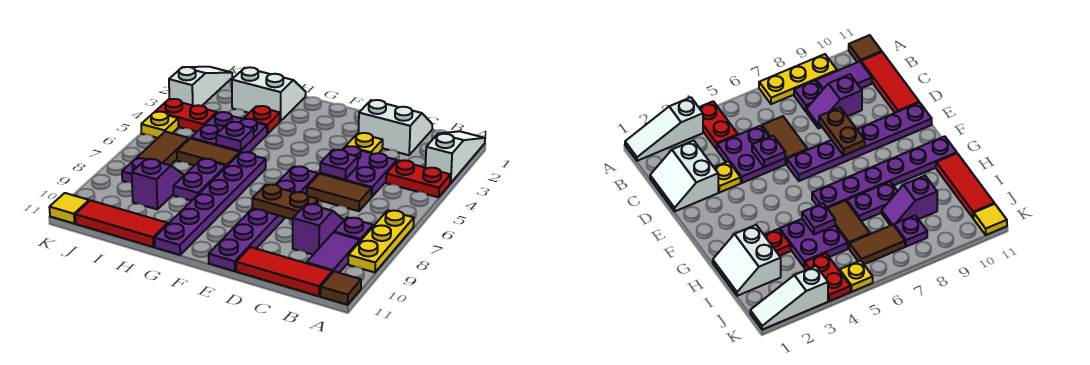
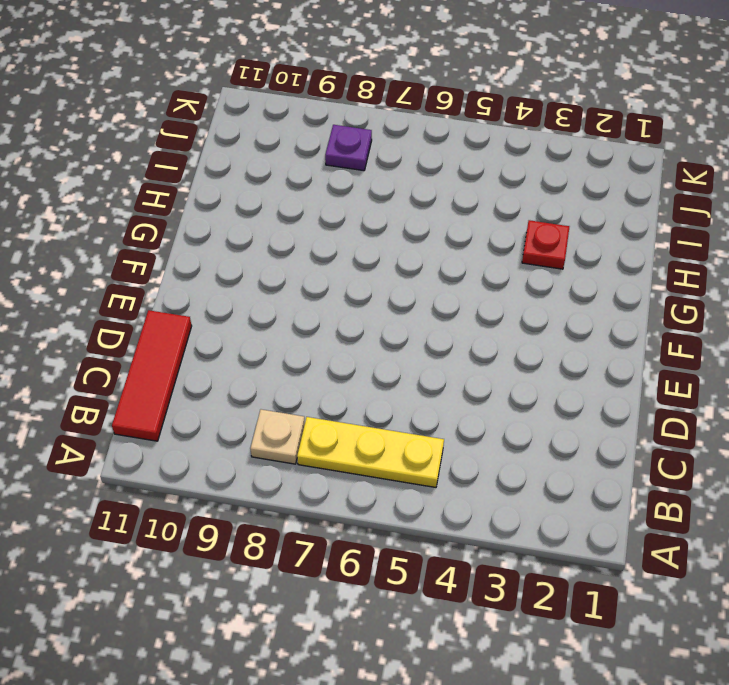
yellow plate B5:B7 level 1 -> yellow plate A7:A9 level 1
tan plate B8 level 1 -> purple plate B8 level 1
none -> white slope A1:A3 level 1 top 3
none -> red plate A4:B4 level 1
none -> brown tile A11 level 1
none -> purple tile B9:B10 level 1

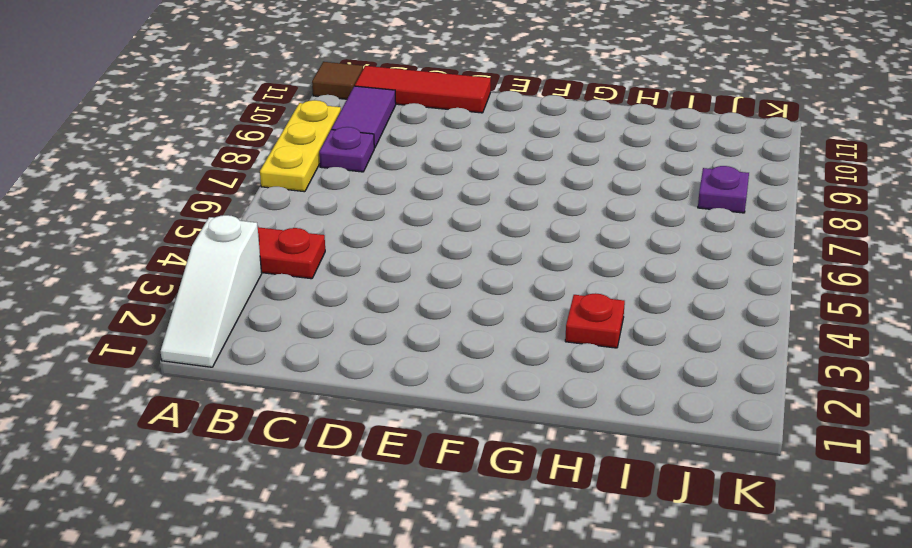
none -> white slope C1:D2 level 1 top 2
none -> purple plate C4:D5 level 1
none -> brown tile C6:D6 level 1
none -> purple slope C8:C9 level 1 top 9

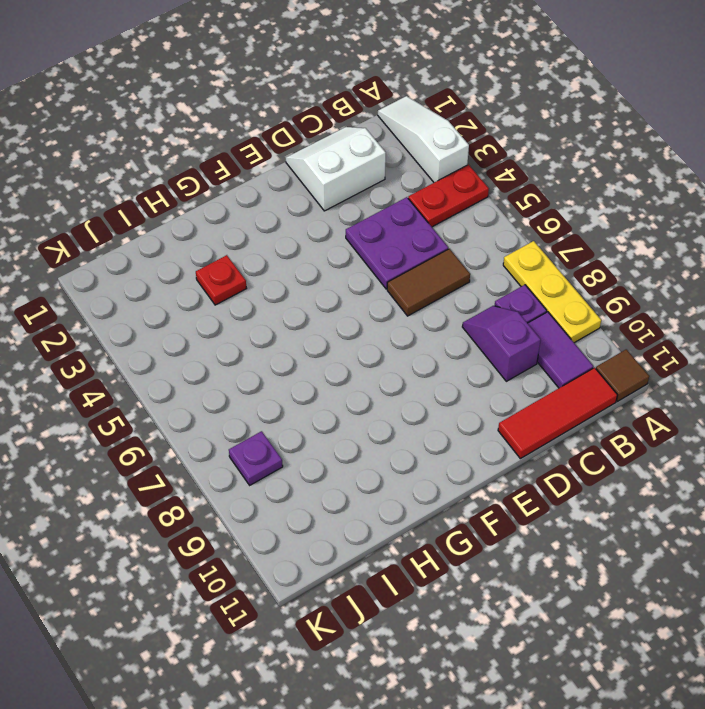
none -> yellow plate D3 level 1
none -> purple plate E6:E11 level 1
none -> purple plate G6:G11 level 1
none -> white slope H1:I2 level 1 top 2

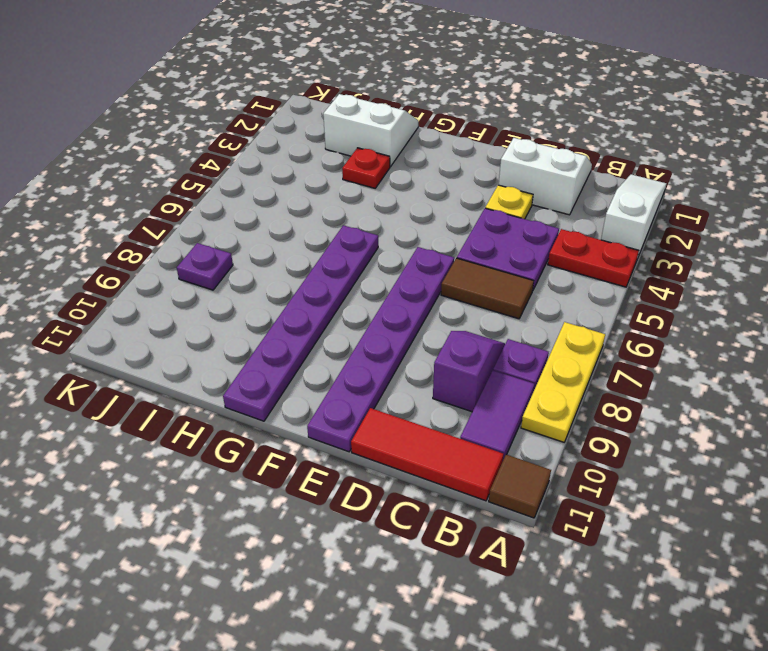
none -> purple plate H4:I5 level 1
none -> brown tile H6:I6 level 1
none -> purple plate H7:H8 level 1
none -> red tile H11:J11 level 1

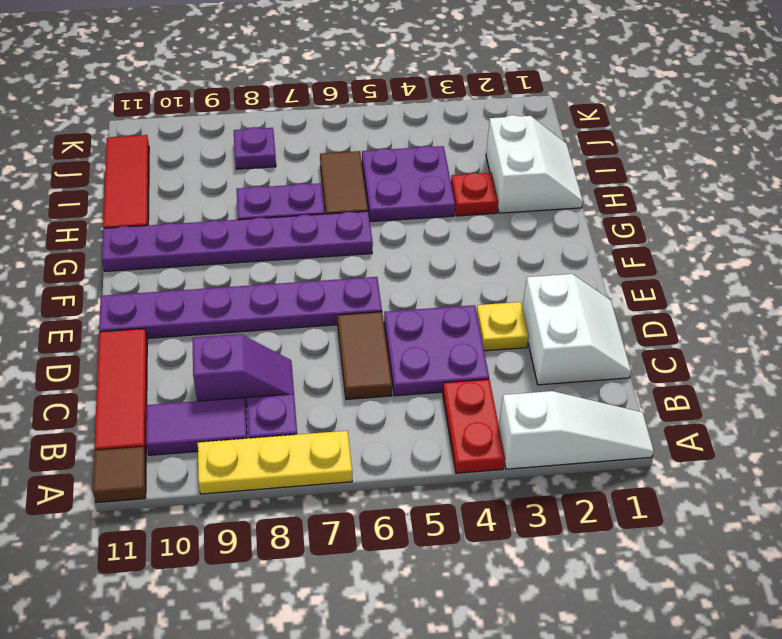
none -> purple slope I8:I9 level 1 top 9
none -> red plate J4:K4 level 1
none -> brown tile J6:J7 level 1
none -> white slope K1:K3 level 1 top 3

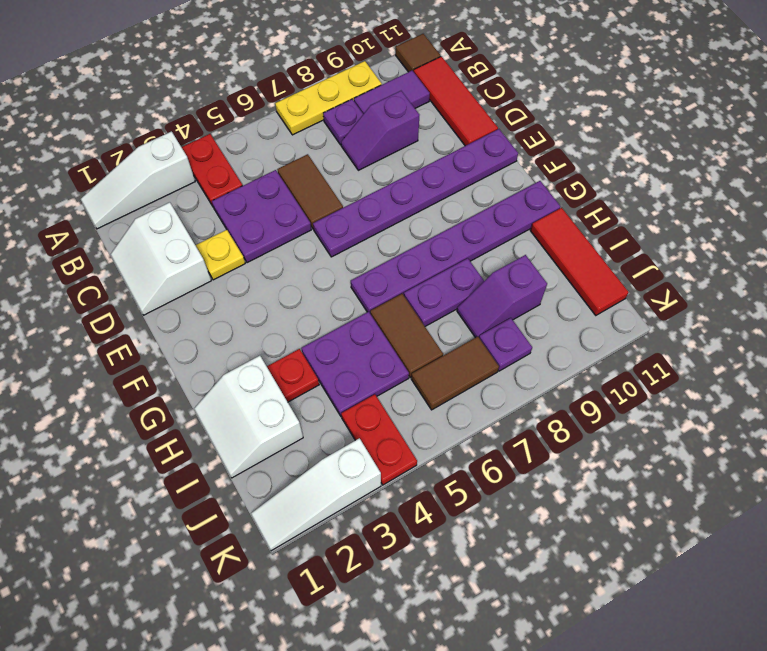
none -> yellow plate K5 level 1
none -> yellow tile K11 level 1
none -> purple plate D5 level 2
none -> brown plate D8:E8 level 2

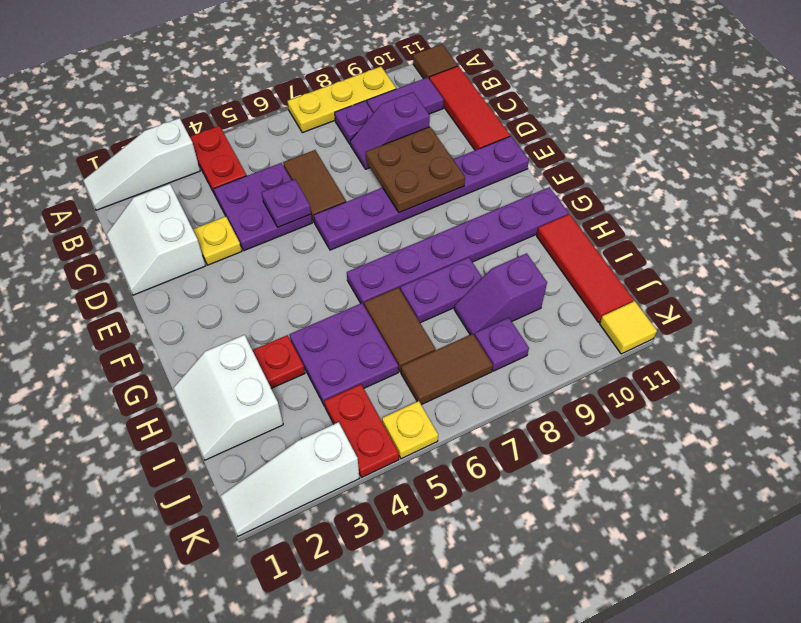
brown plate D8:E9 level 2 -> brown plate D8:E8 level 2
none -> purple plate H5 level 2

